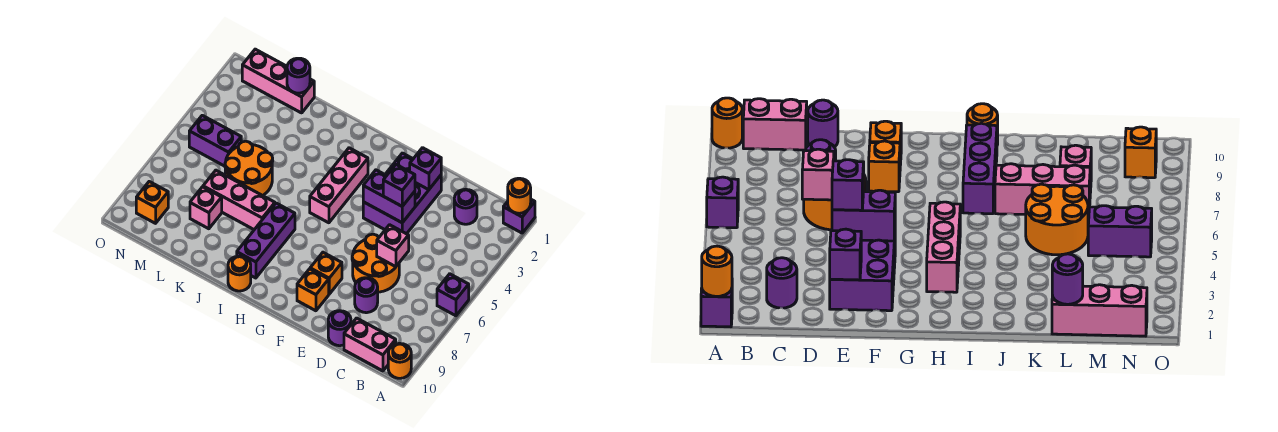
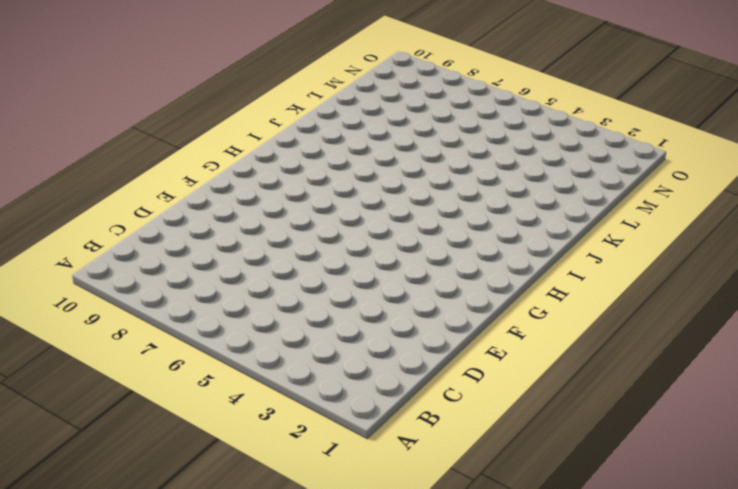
none -> purple brick A1 level 1
none -> purple brick A6 level 1
none -> orange round brick A10 level 1

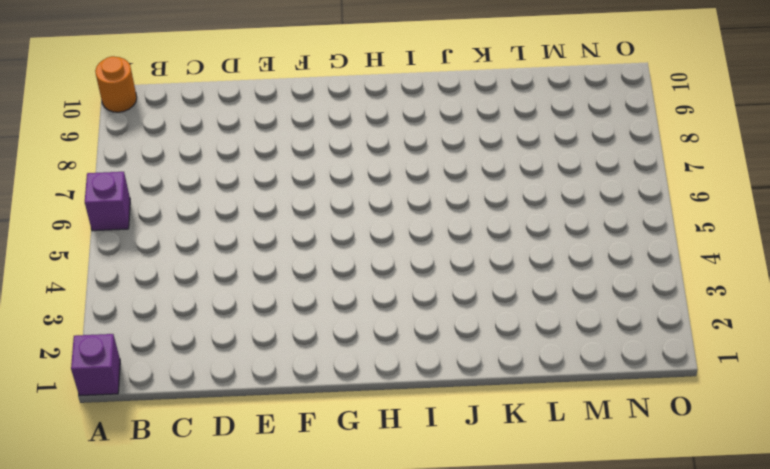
none -> pink brick B10:C10 level 1
none -> purple round brick C2 level 1
none -> orange round brick D6:E7 level 1

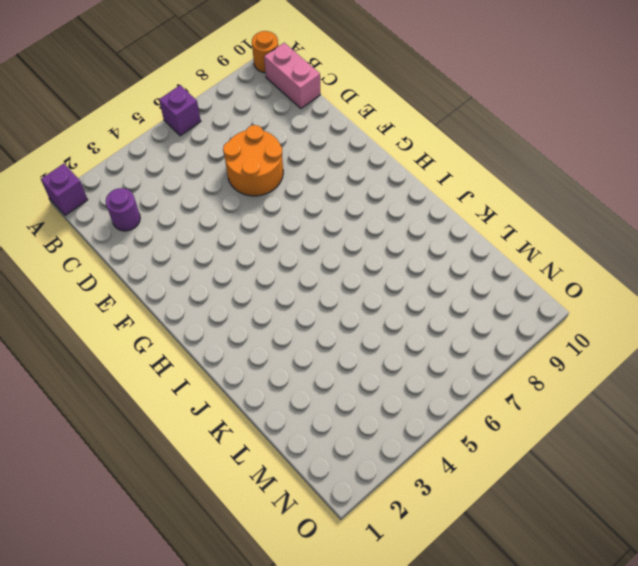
none -> purple round brick D8 level 1
none -> purple round brick D10 level 1
none -> purple brick E2:F4 level 1

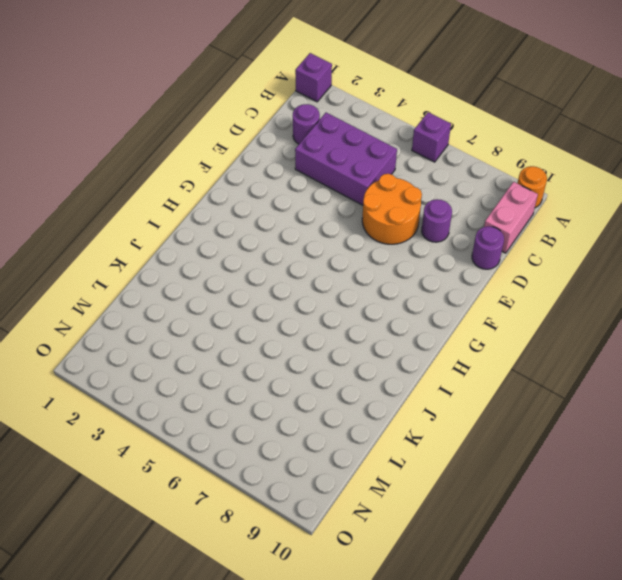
purple brick C3:D5 level 1 -> purple brick E2:F4 level 1
none -> orange brick F8 level 1
none -> orange brick F9 level 1
none -> pink brick H3:H5 level 1

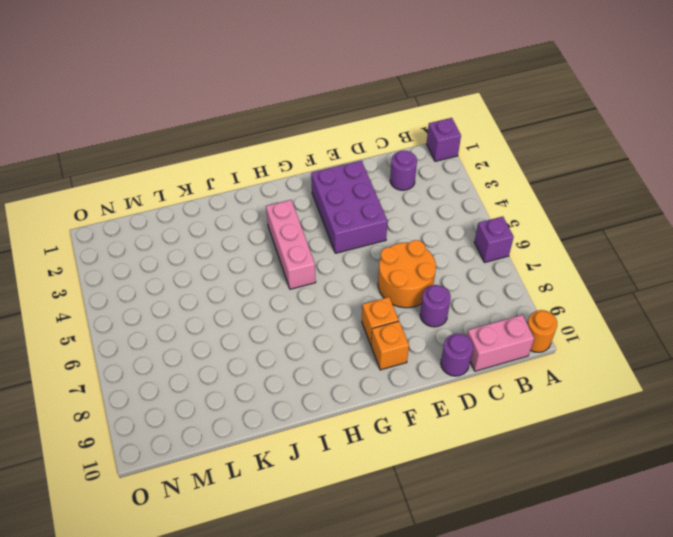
none -> purple brick I7:I9 level 1
none -> orange round brick I10 level 1
none -> pink brick J7:L7 level 1

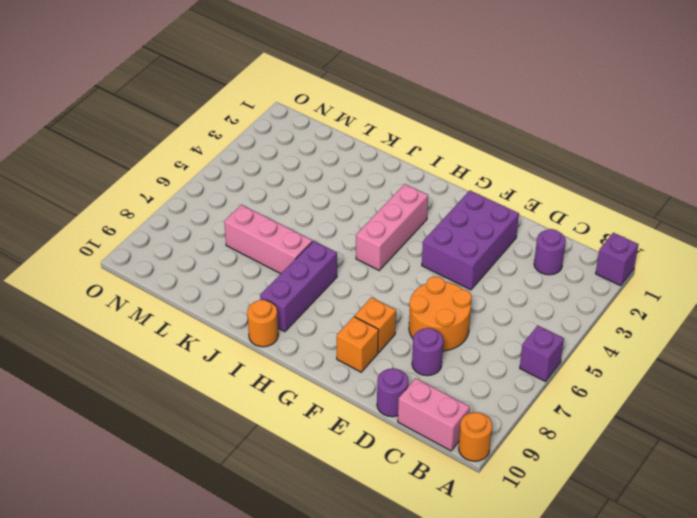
none -> orange round brick K5:L6 level 1
none -> pink brick L1:N1 level 1
none -> pink brick L8 level 1

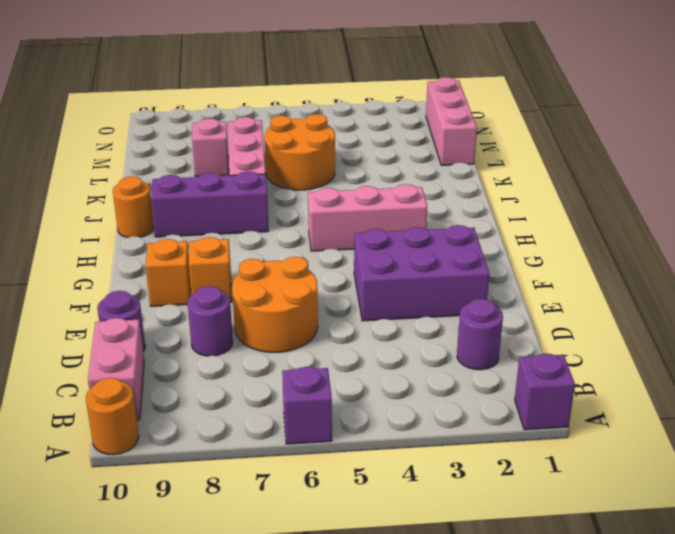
none -> purple brick M5:N5 level 1
none -> orange brick N9 level 1
none -> orange round brick A1 level 2

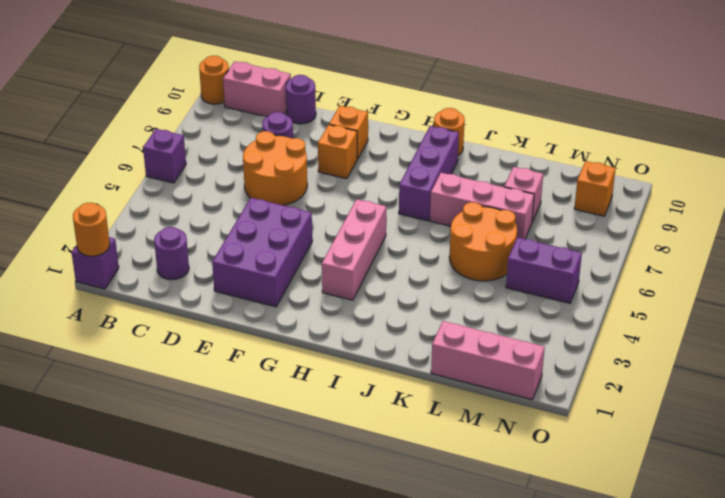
none -> pink brick D6 level 2
none -> purple brick E2 level 2
none -> purple brick E4:F4 level 2

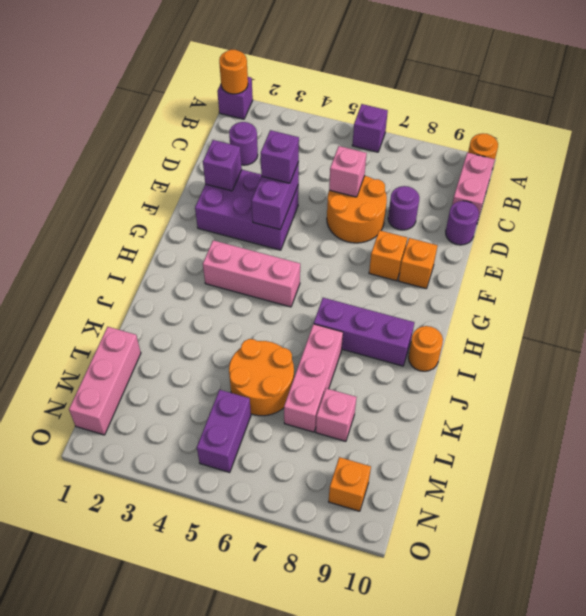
none -> purple round brick L1 level 2

